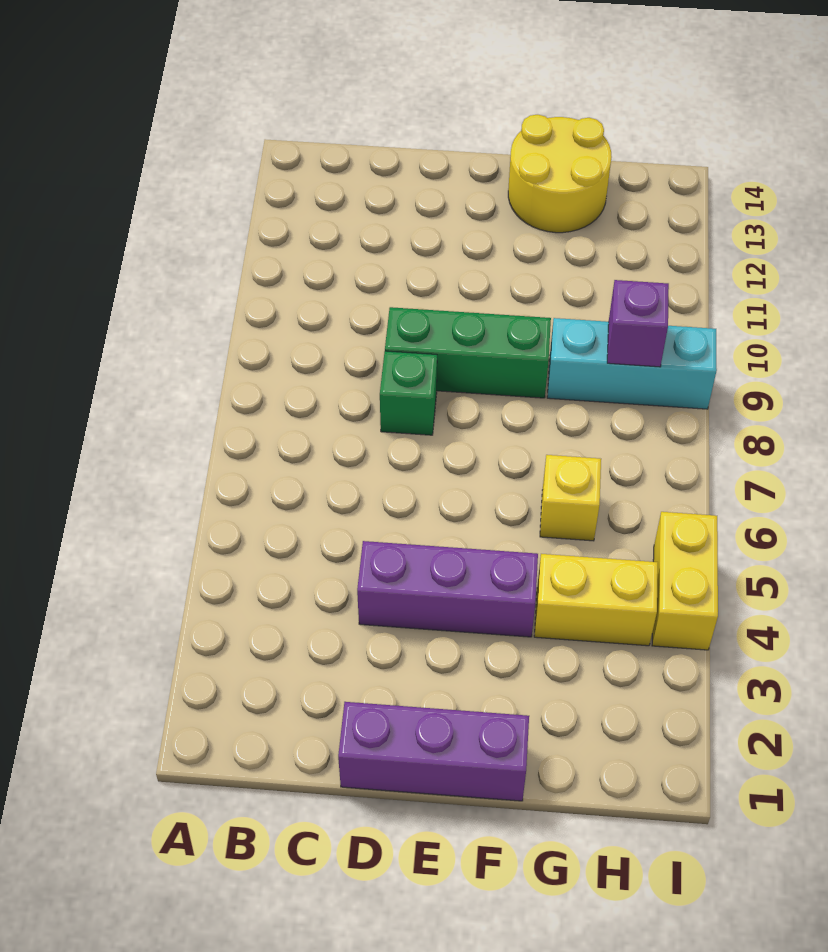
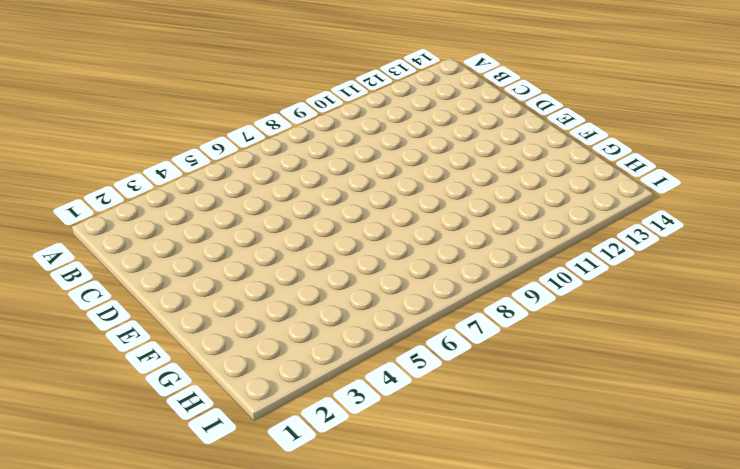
none -> purple brick D1:F1 level 1
none -> purple brick D4:F4 level 1

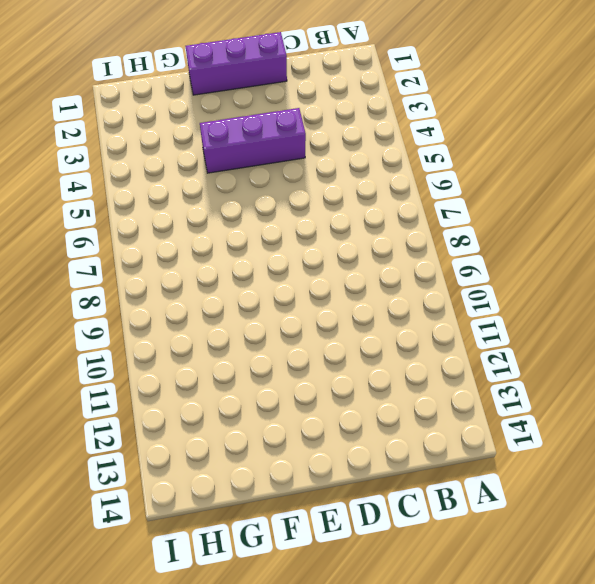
none -> green brick D8 level 1
none -> green brick D9:F9 level 1

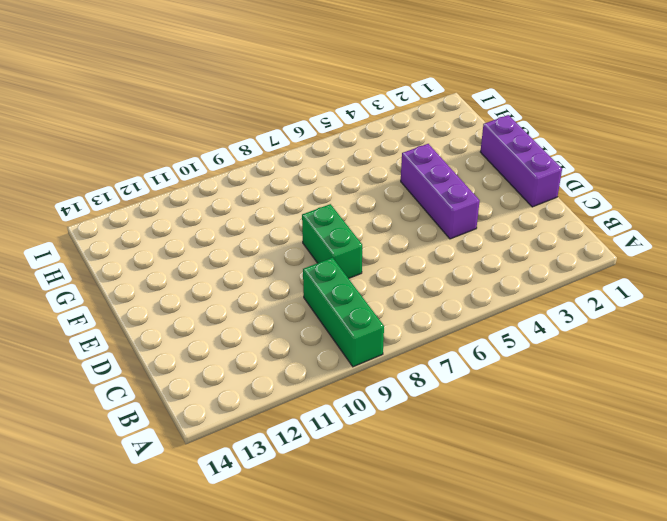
green brick A9:C9 level 1 -> green brick D9:F9 level 1
green brick D8:E8 level 1 -> green brick D8 level 1
none -> yellow round brick F13:G14 level 1
none -> yellow brick G4:H4 level 1

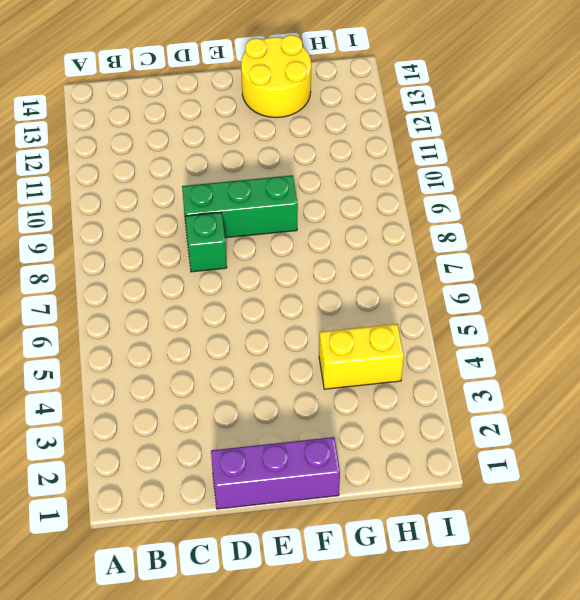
none -> purple brick D4:F4 level 1
none -> yellow brick G6 level 1

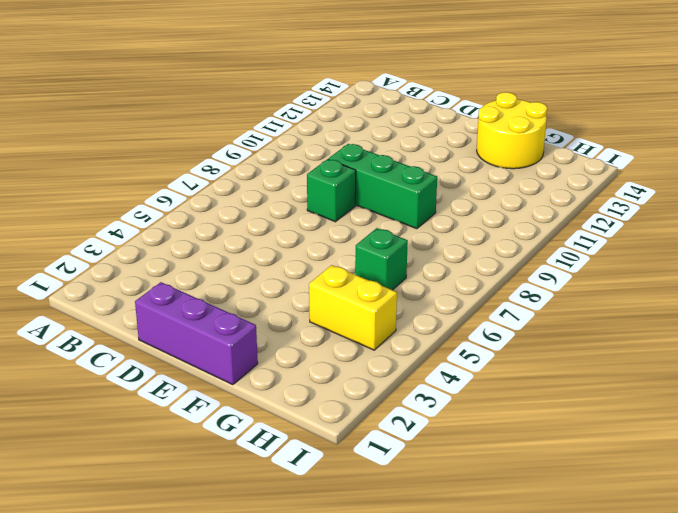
green brick G6 level 1 -> yellow brick G6 level 1
none -> purple brick D4:F4 level 1
none -> cyan brick G9:I9 level 1

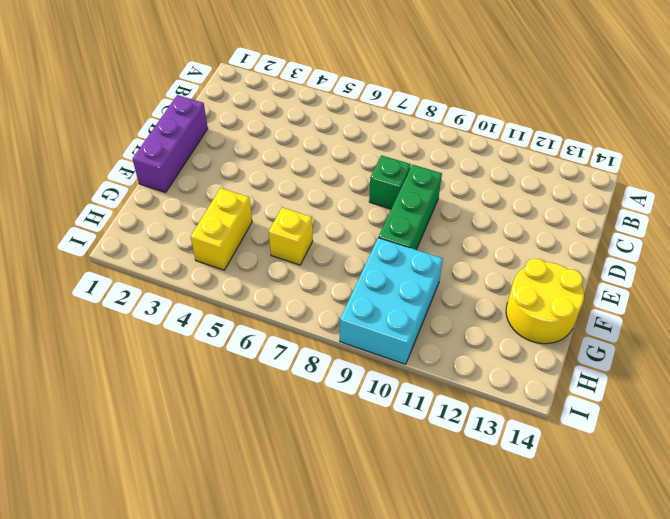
cyan brick G9:I10 level 1 -> cyan brick G9:I9 level 1
none -> purple brick D4:F4 level 1
none -> yellow brick I4:I5 level 1

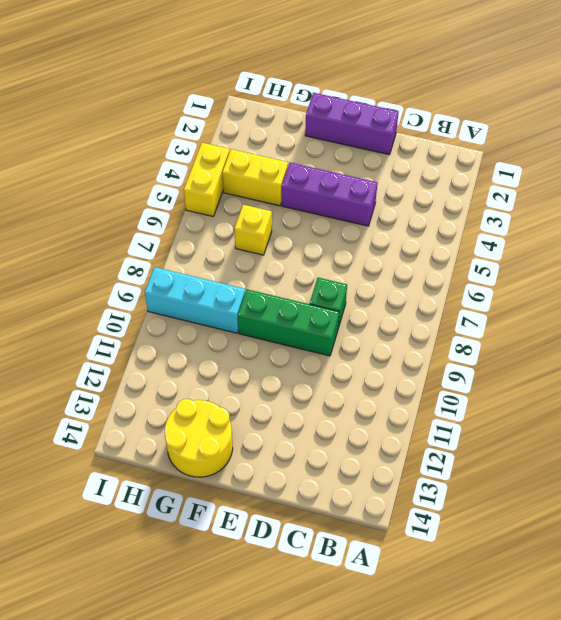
none -> purple brick H9 level 2

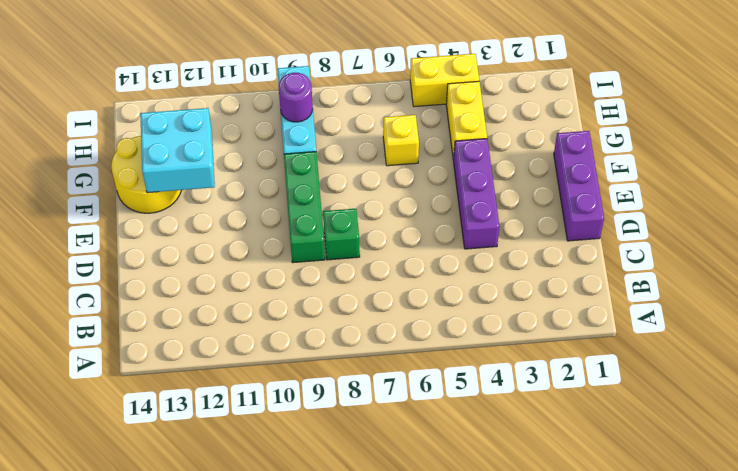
cyan brick F12:G13 level 2 -> none
purple round brick H9 level 2 -> purple brick H9 level 2

